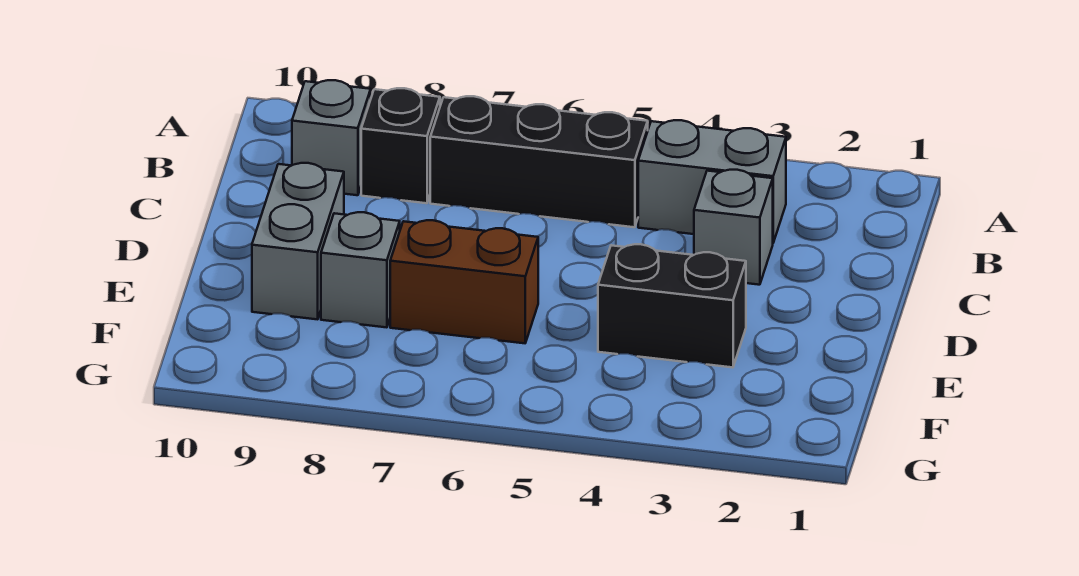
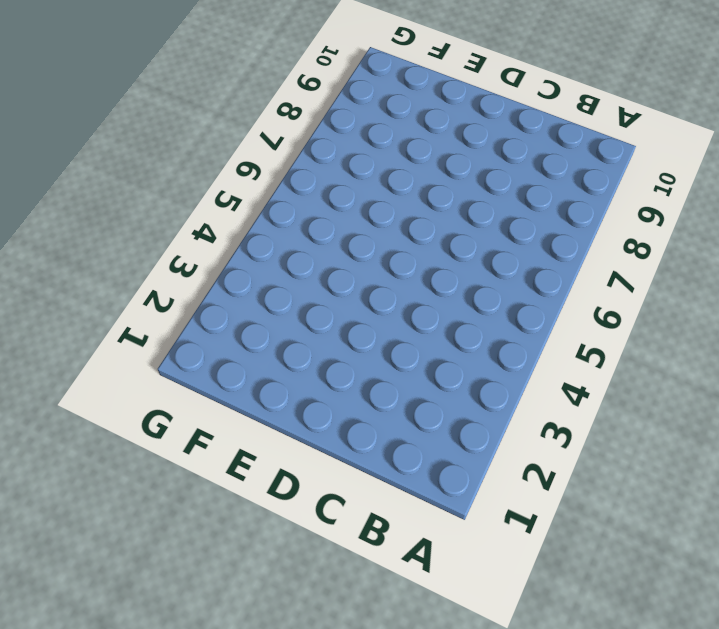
none -> grey brick B3:B4 level 1
none -> black brick B5:B7 level 1

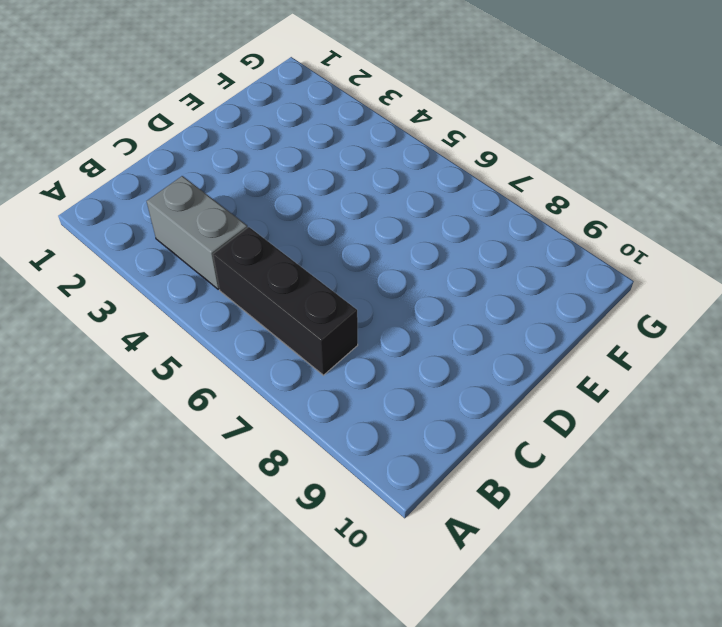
none -> black brick B8 level 1
none -> grey brick B9 level 1

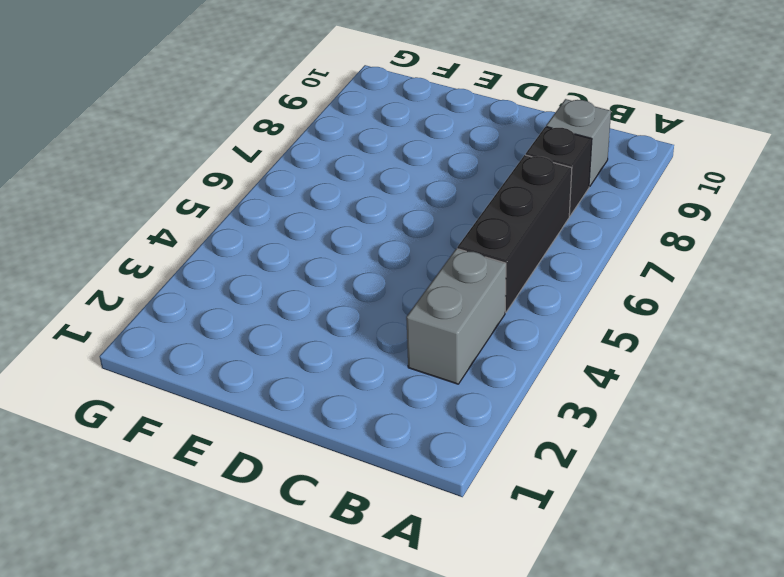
none -> grey brick C3 level 1
none -> grey brick D9:E9 level 1

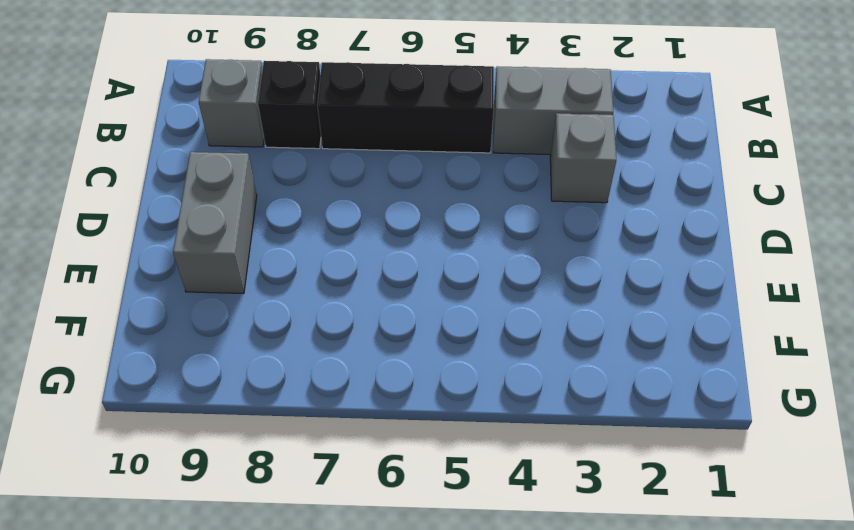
none -> black brick E3:E4 level 1
none -> brown brick E6:E7 level 1

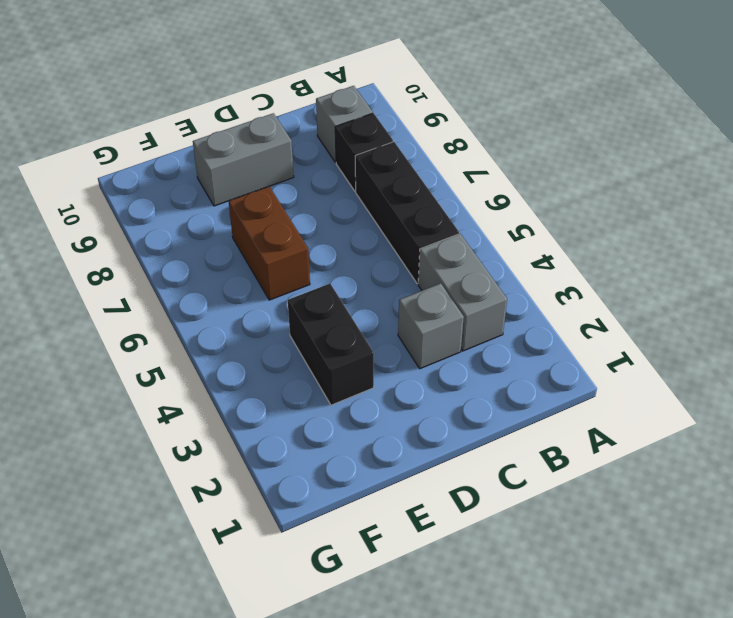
none -> grey brick E8 level 1

